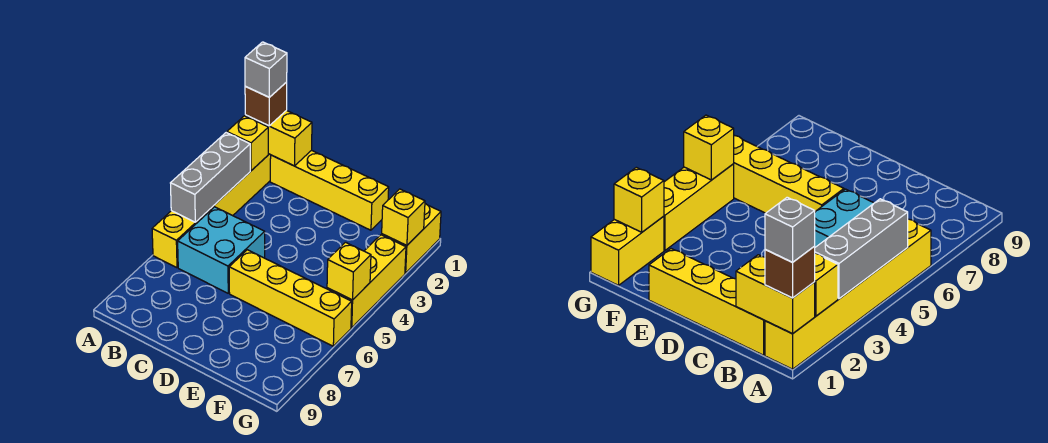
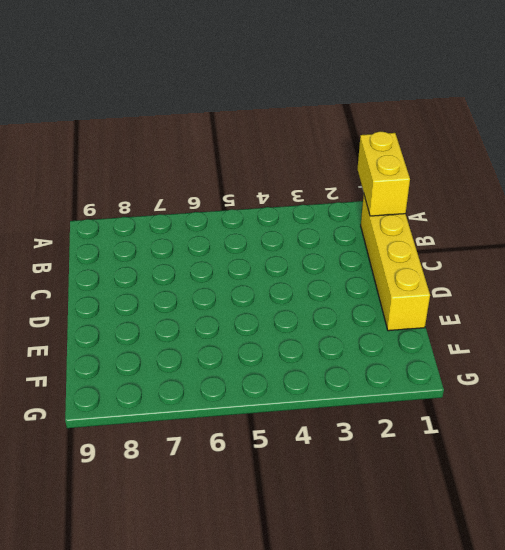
none -> yellow brick A1:A6 level 1
none -> cyan brick B5:C6 level 1
none -> yellow brick D6:G6 level 1

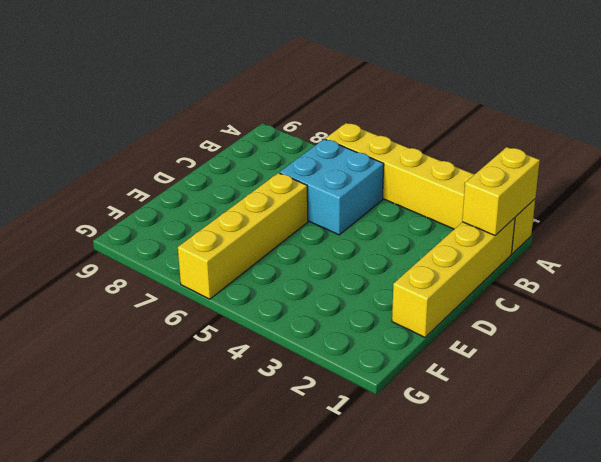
none -> yellow brick G1:G2 level 1
none -> yellow brick G3:G5 level 1
none -> yellow brick A2 level 2

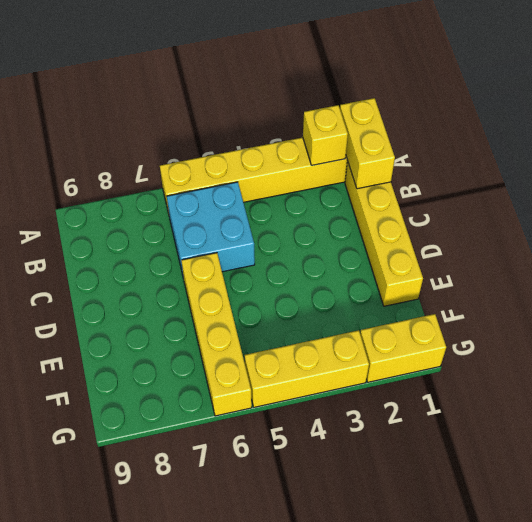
none -> grey brick A3:A5 level 2
none -> yellow brick G2 level 2
none -> yellow brick G5 level 2

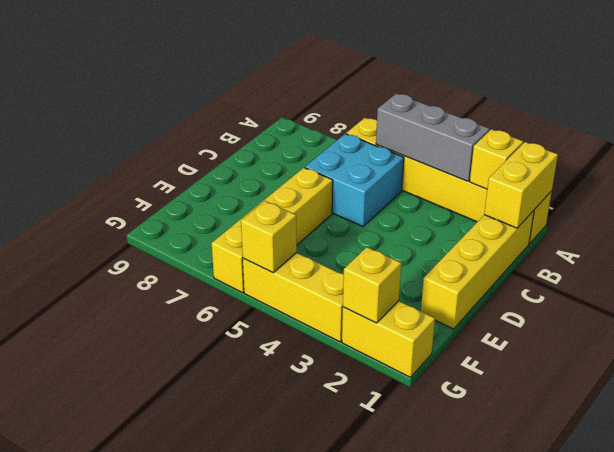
none -> brown brick A1 level 3
none -> grey brick A1 level 4

